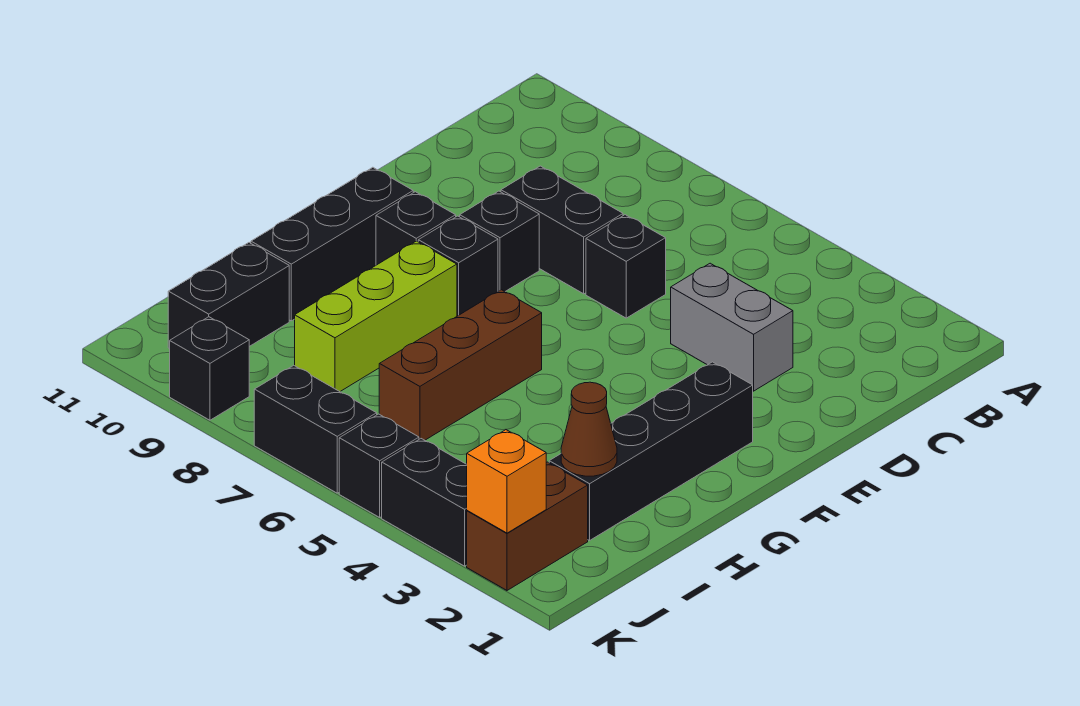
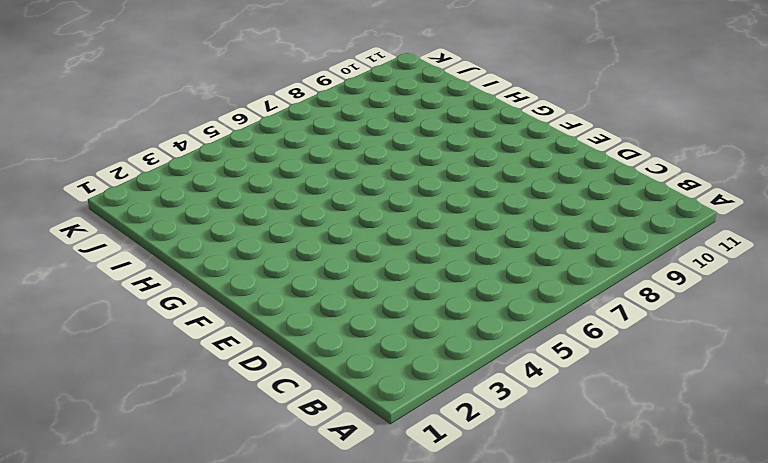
none -> grey brick D3:D4 level 1
none -> black brick D6 level 1
none -> black brick D7:D8 level 1

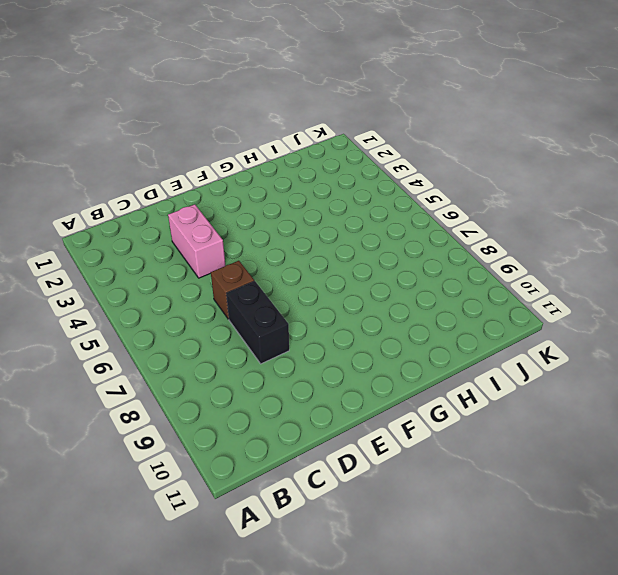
pink brick D3:D4 level 1 -> grey brick D3:D4 level 1
brown brick D6 level 1 -> black brick D6 level 1
none -> black brick E8 level 1
none -> black brick F2:I2 level 1
none -> black brick F8 level 1

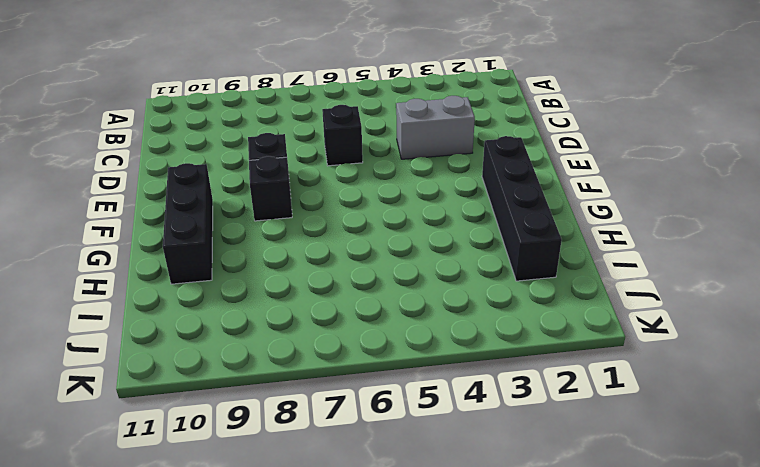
none -> black brick D7:D8 level 1
none -> black brick F9 level 1
none -> brown brick G6:I6 level 1

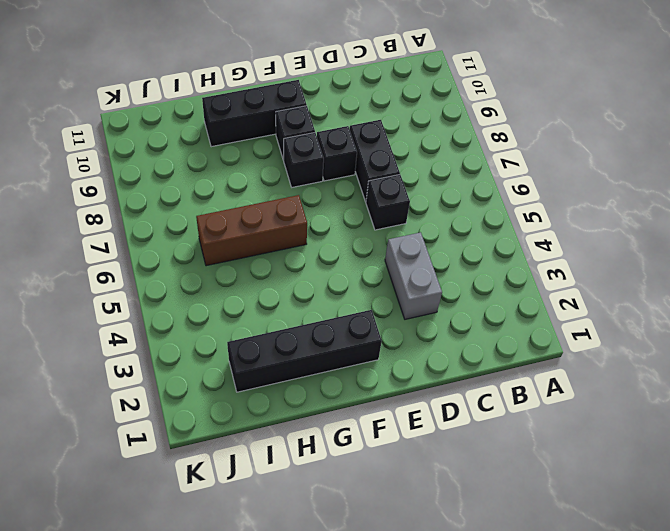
none -> lime brick G8:I8 level 1
none -> black brick I10:J10 level 1
none -> brown brick J2:K2 level 1

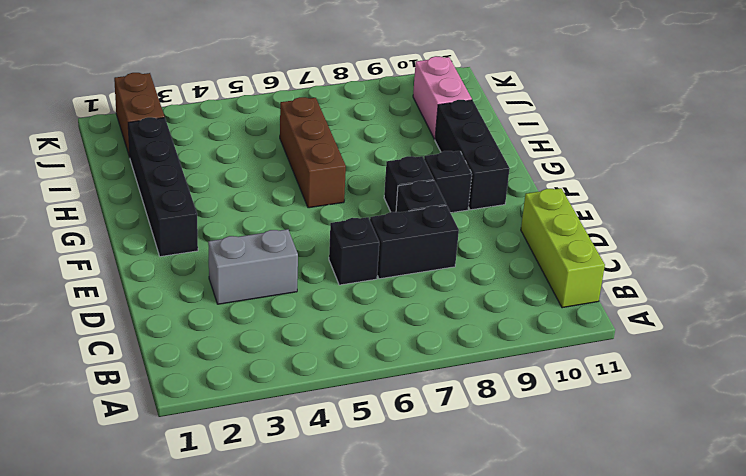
lime brick B11:D11 level 1 -> lime brick G8:I8 level 1
pink brick I10:J10 level 1 -> black brick I10:J10 level 1
none -> black brick K3:K4 level 1
none -> black brick K5 level 1
none -> black brick K6:K7 level 1

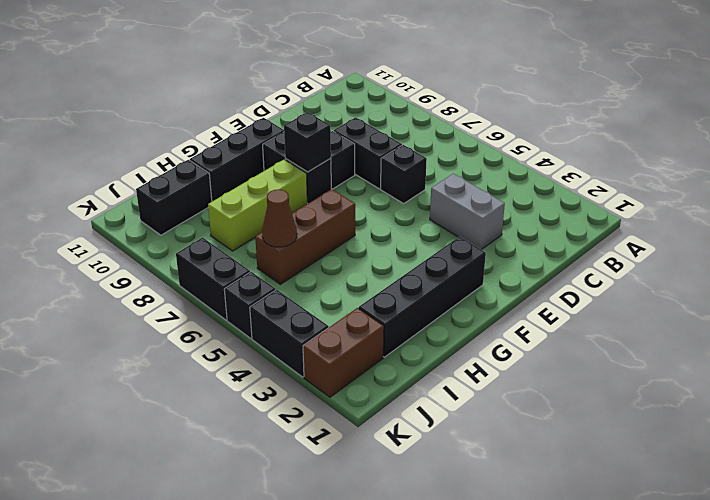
black brick F8 level 2 -> black brick K9 level 1
brown cone I6 level 2 -> brown cone I2 level 2
none -> orange brick K2 level 2

